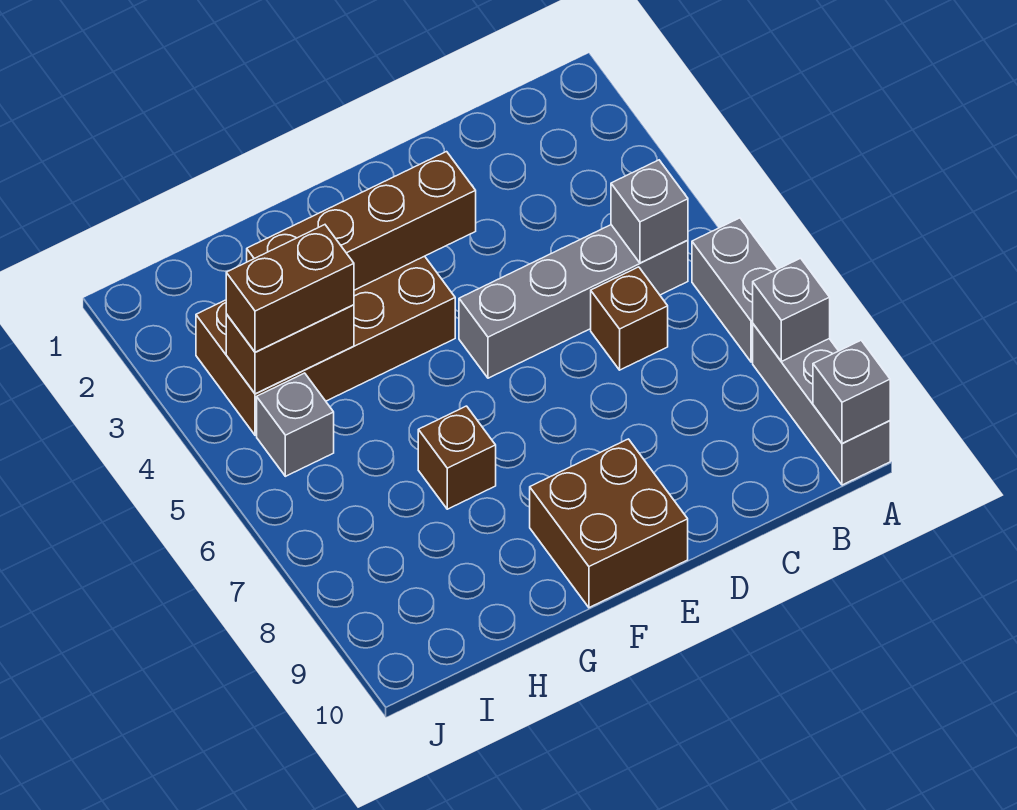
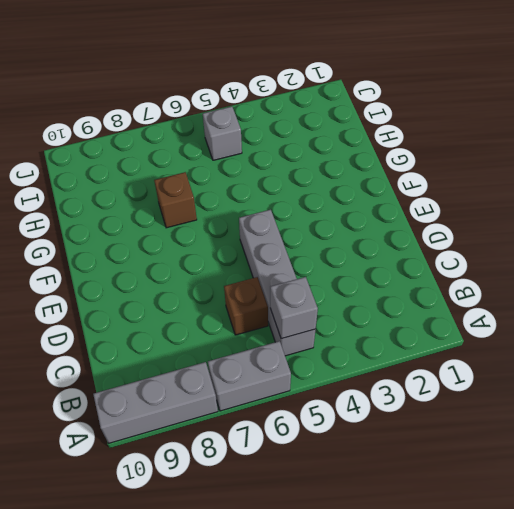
none -> brown brick E9:F10 level 1
none -> brown brick F3:I4 level 1
none -> grey brick A8 level 2

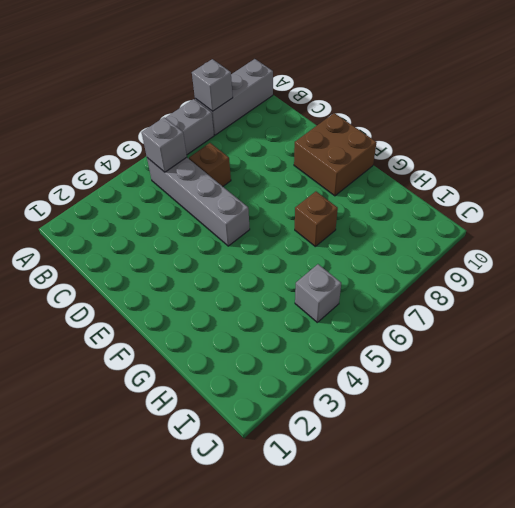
none -> brown brick F3:I4 level 1
none -> grey brick A10 level 2
none -> brown brick E3:H3 level 2

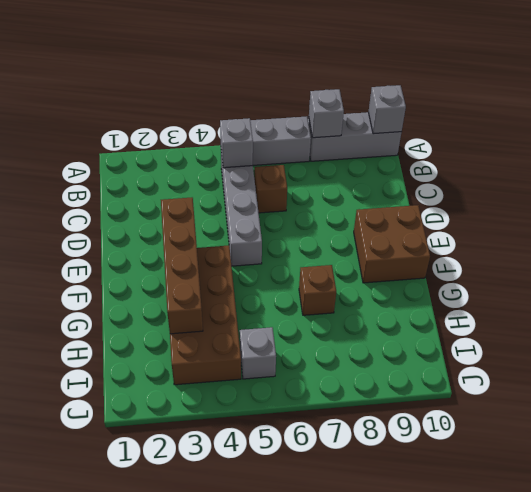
none -> brown brick H4:I4 level 2
none -> brown brick H4:I4 level 3

